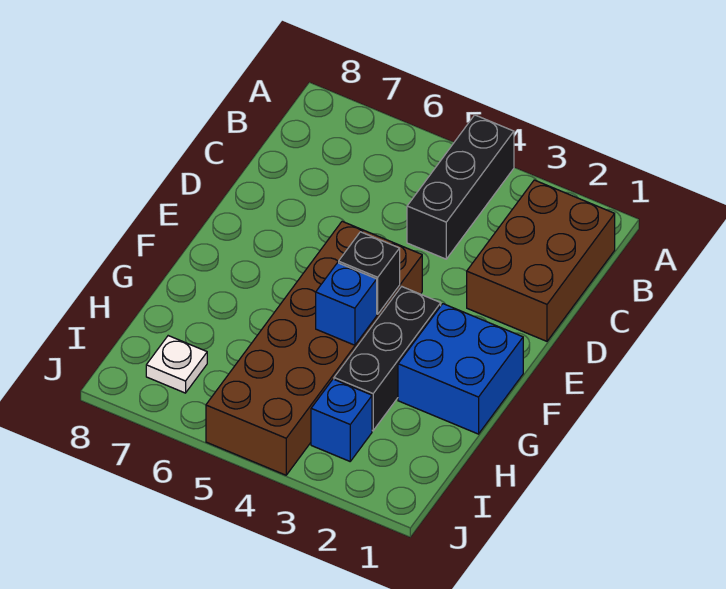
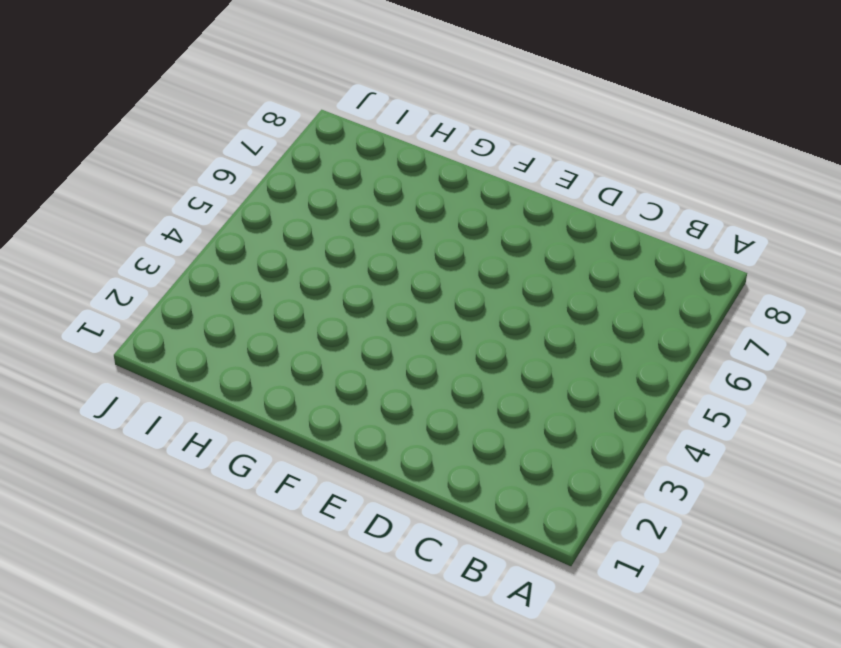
none -> black brick A4:C4 level 1
none -> brown brick B1:D2 level 1

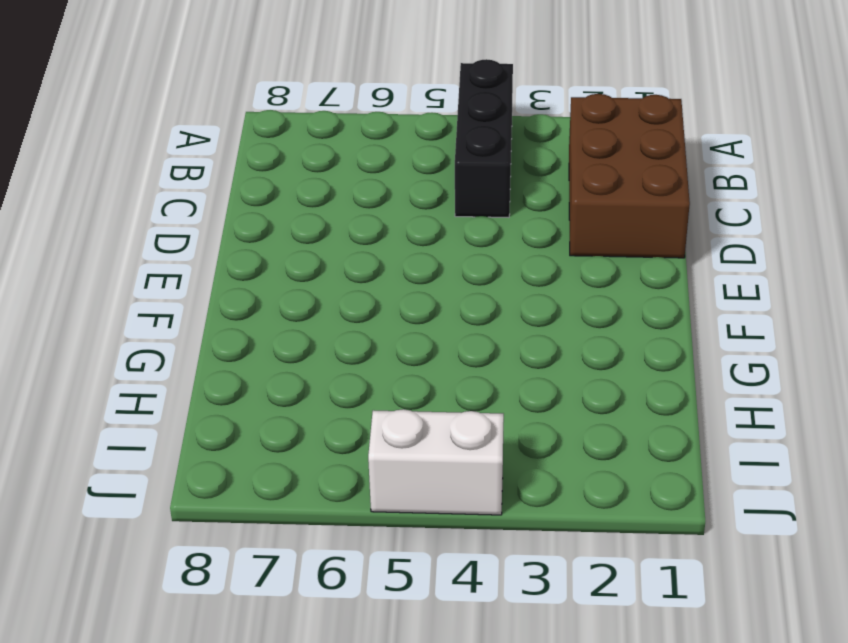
white brick J4:J5 level 1 -> brown brick E4:J5 level 1
none -> blue brick F1:G2 level 1
none -> black brick F3:H3 level 1

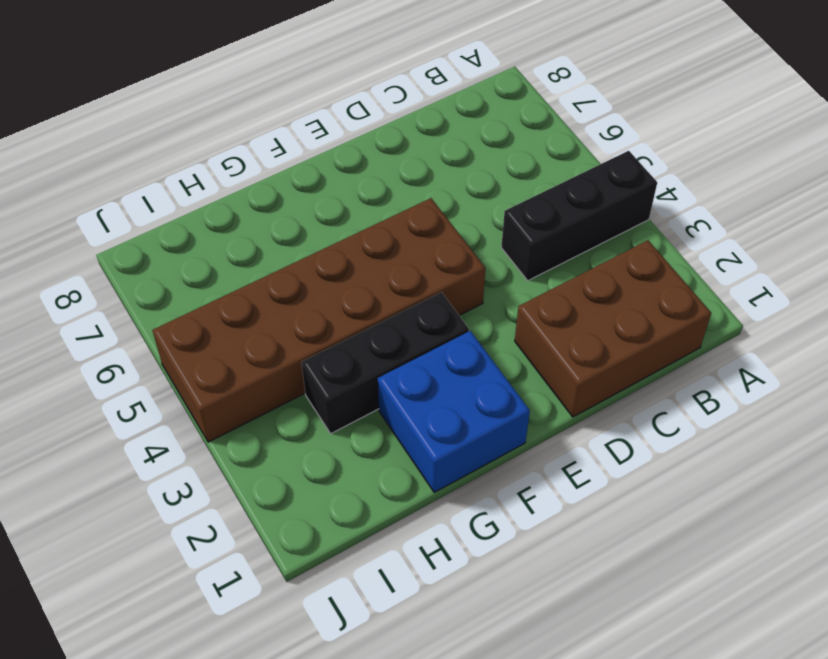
none -> blue brick I3 level 1
none -> white plate I7 level 1

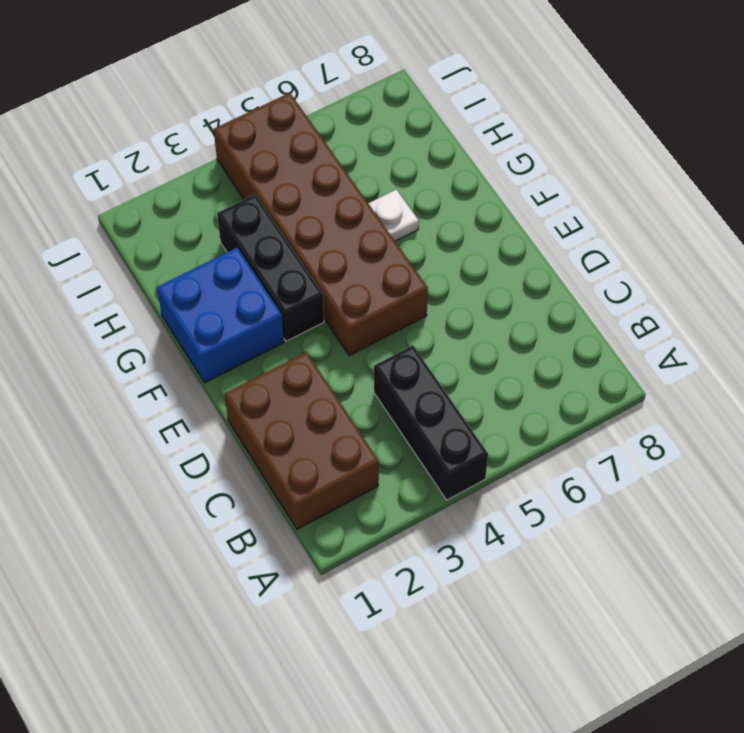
white plate G6 level 1 -> white plate I7 level 1
none -> blue brick I3 level 1
none -> black brick F4 level 2

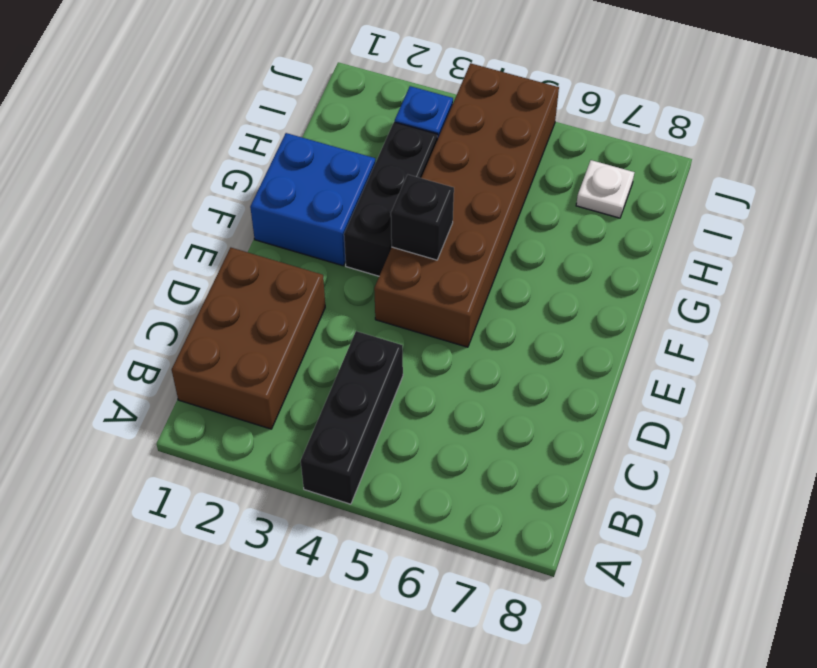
none -> blue brick G4 level 2

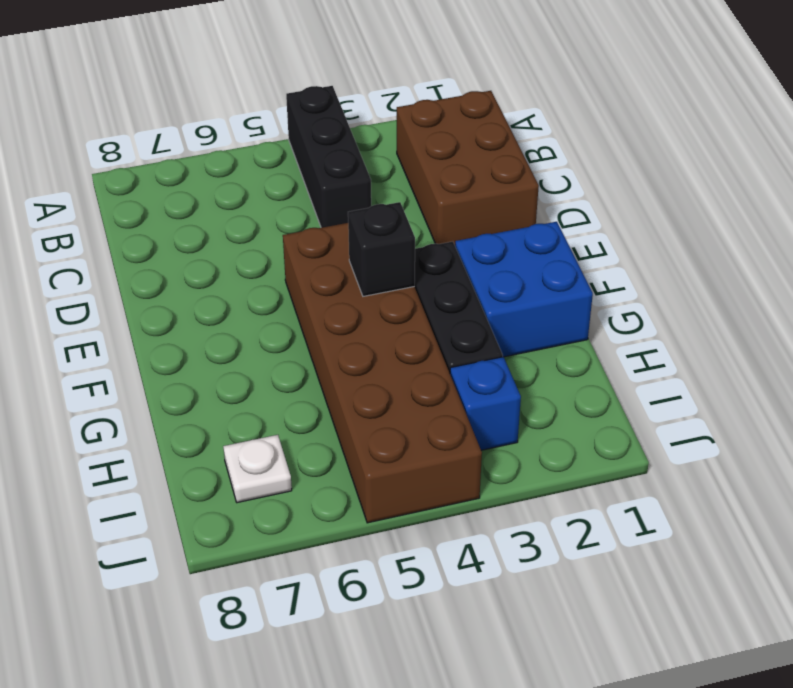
none -> blue brick G4 level 2

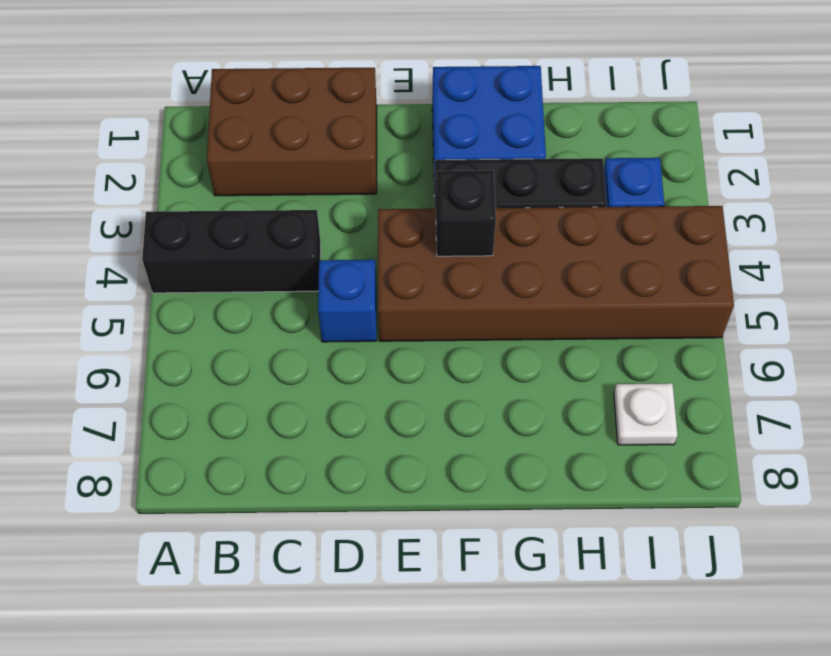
blue brick D5 level 1 -> blue brick G4 level 2

